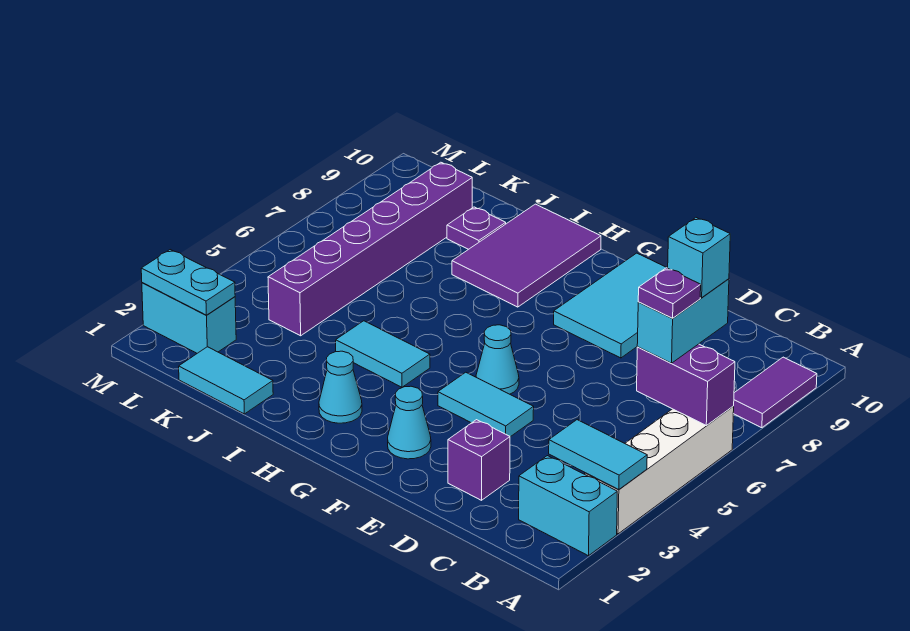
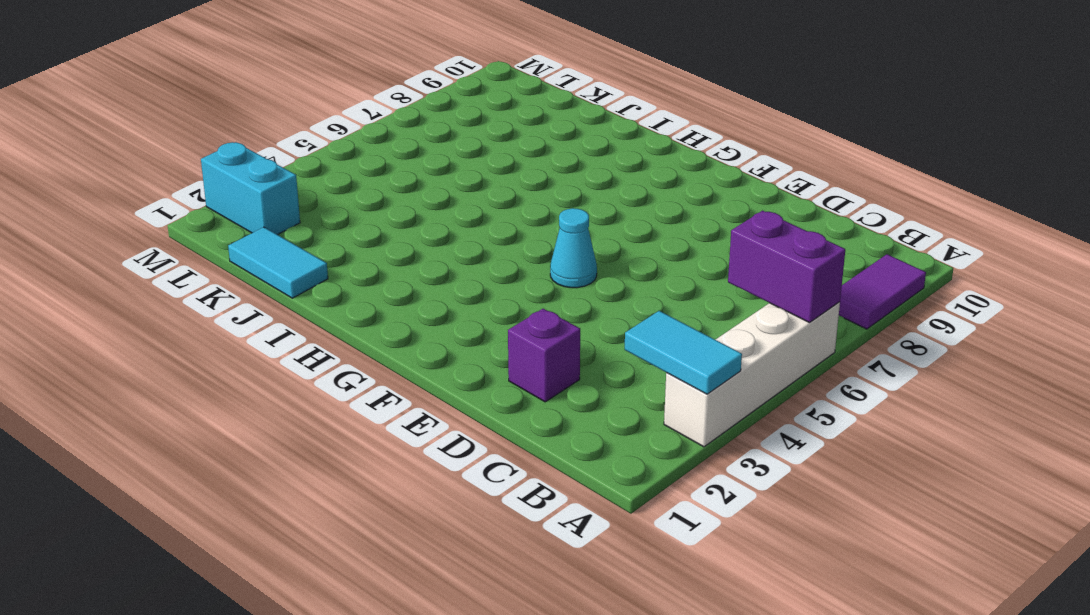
none -> cyan brick A2:B2 level 1
none -> cyan tile E4:F4 level 1
none -> cyan tile E8:F10 level 1

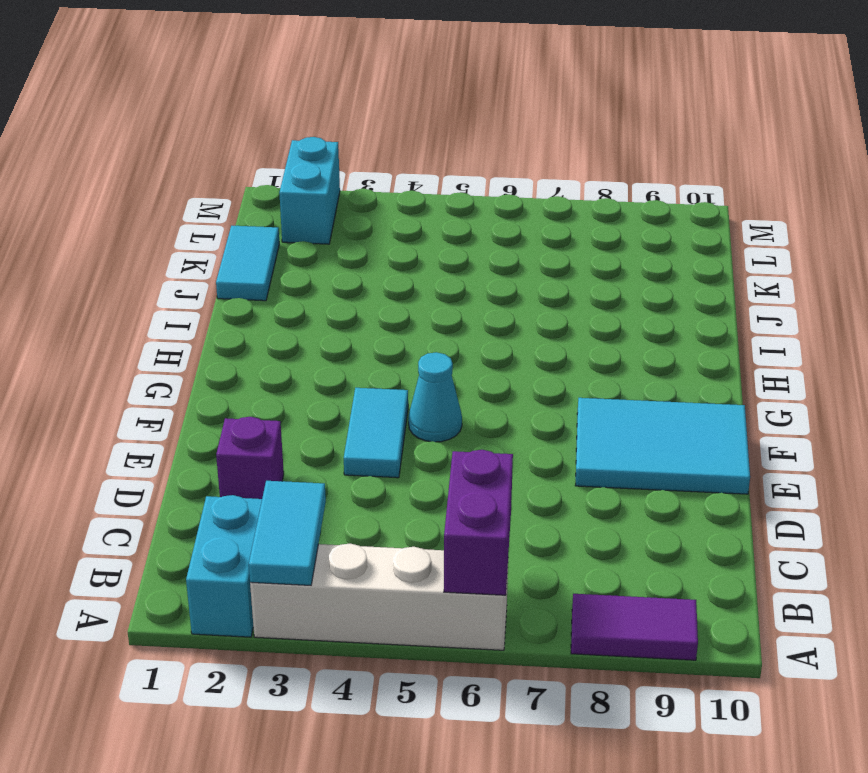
none -> cyan cone F2 level 1
none -> cyan cone H2 level 1
none -> cyan tile H4:I4 level 1

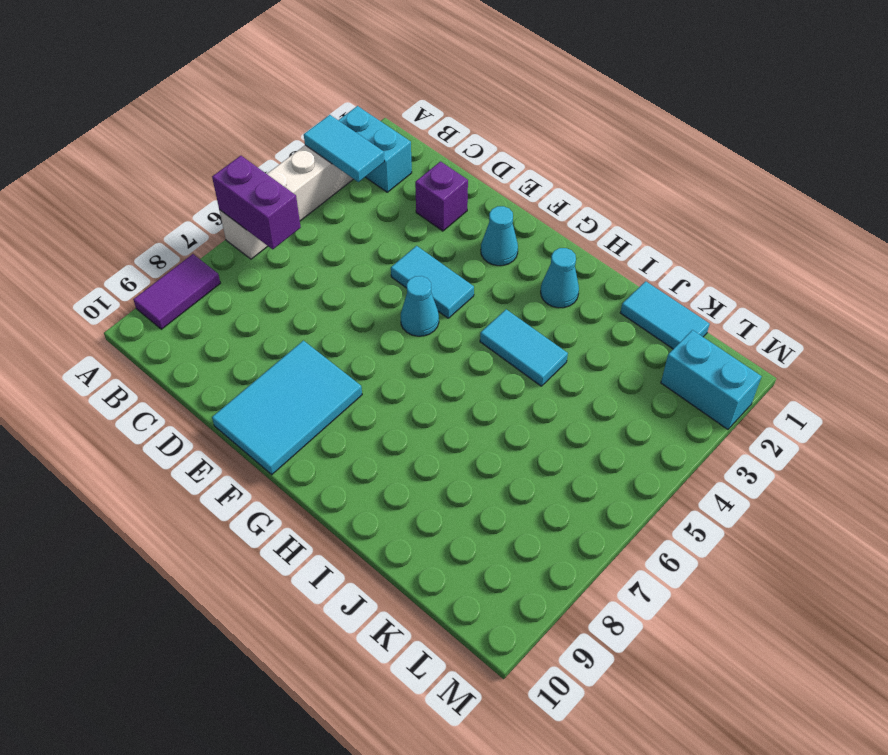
none -> purple tile H8:I10 level 1
none -> purple plate J9 level 1
none -> purple brick K4:K9 level 1

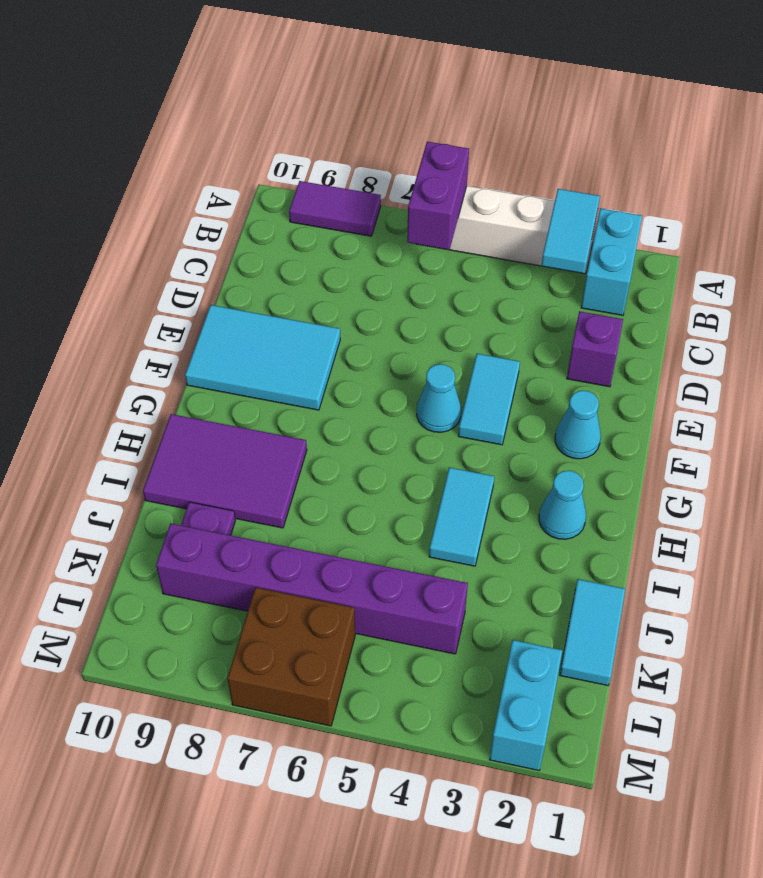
brown brick L6:M7 level 1 -> none
none -> cyan plate L2:M2 level 2
none -> cyan brick B6:B7 level 3
none -> purple plate B6 level 4

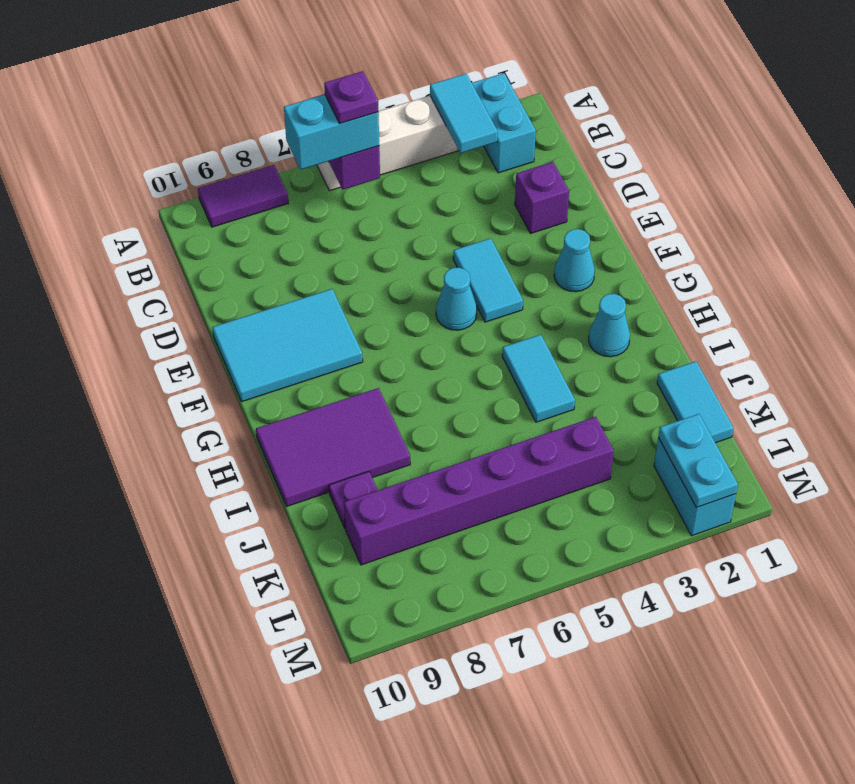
none -> cyan brick B7 level 4

